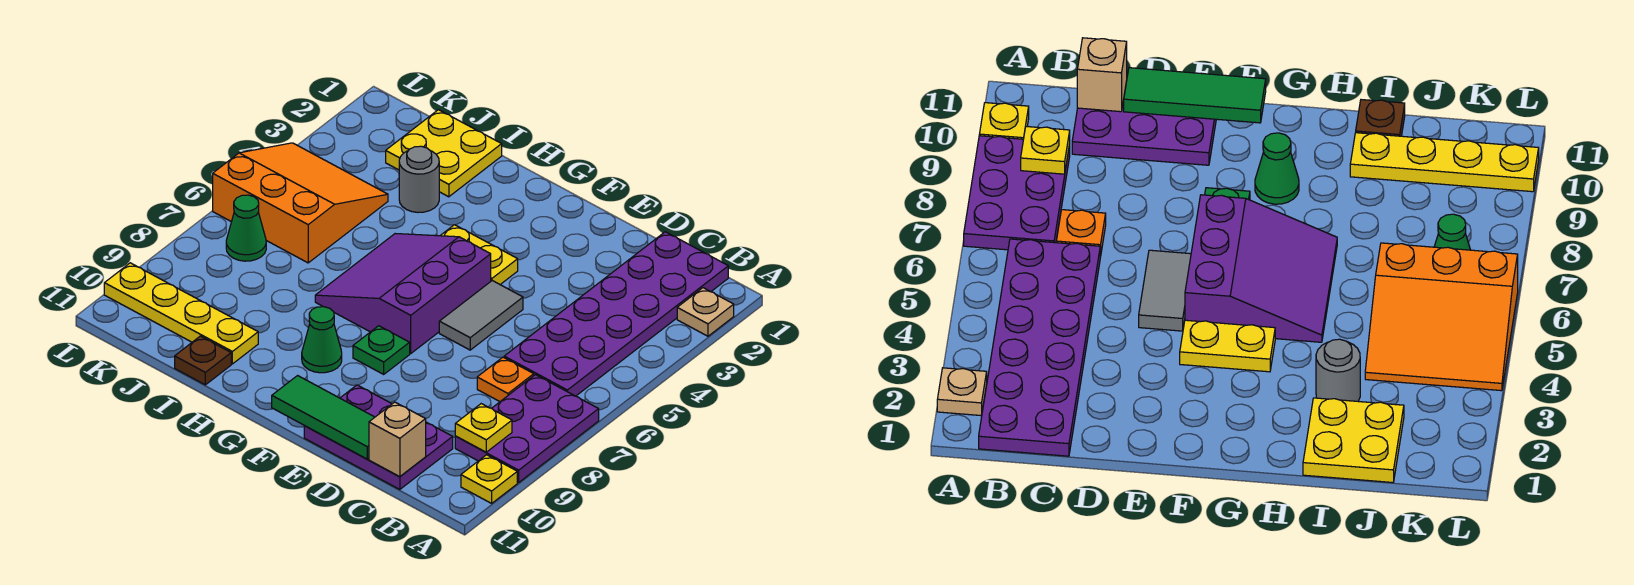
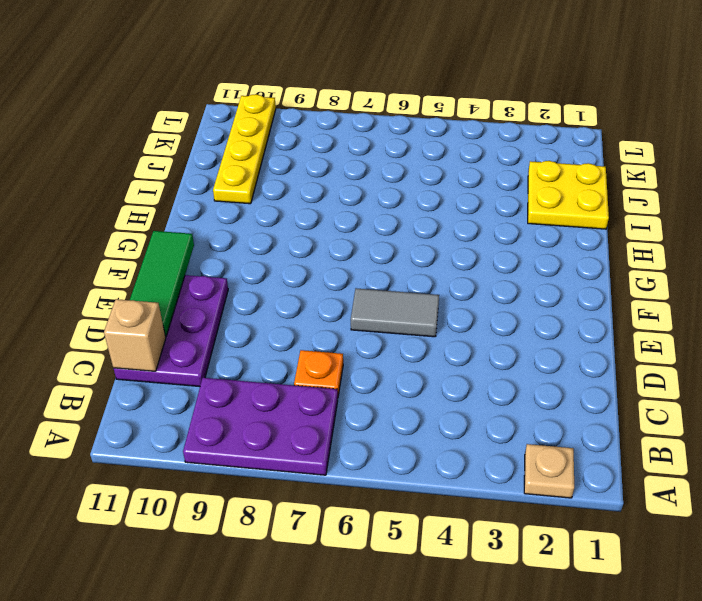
none -> yellow plate A10 level 1
none -> purple plate B1:C6 level 1
none -> yellow plate F4:G4 level 1

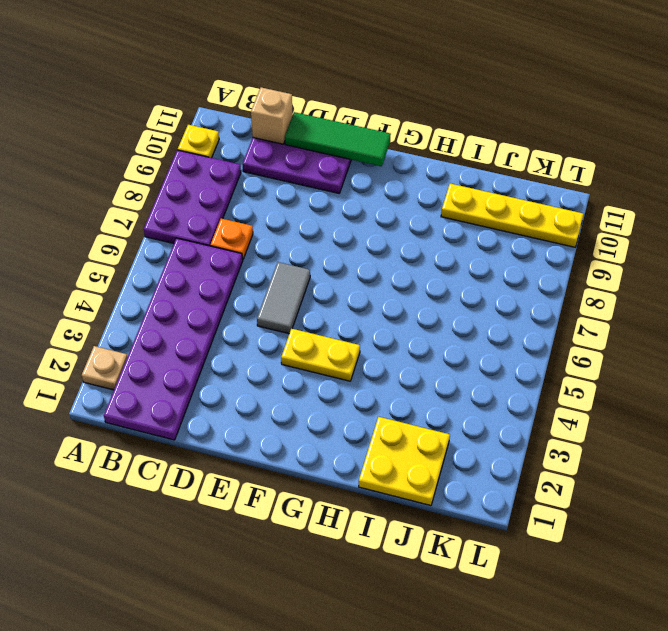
none -> purple slope F5:H7 level 1 top F
none -> green plate F8 level 1
none -> green cone G9 level 1

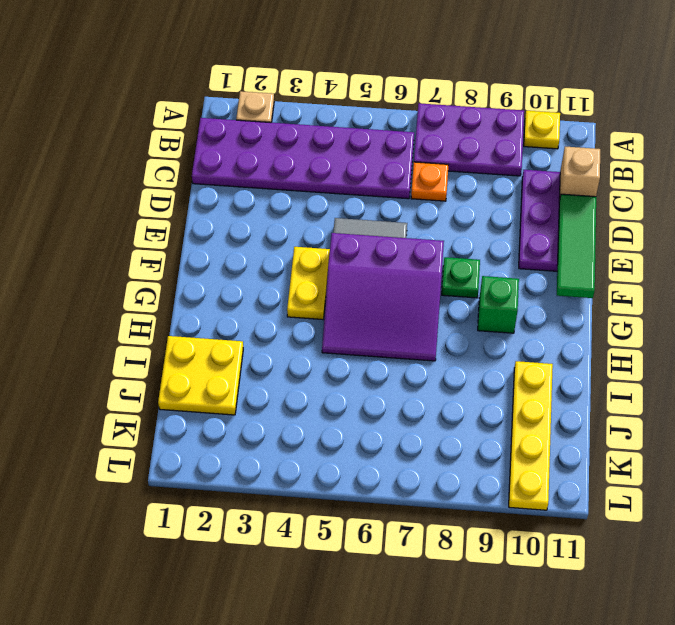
green brick G9 level 1 -> green cone G9 level 1
none -> grey round brick I3 level 1
none -> brown plate I11 level 1
none -> orange slope J4:L6 level 1 top 6

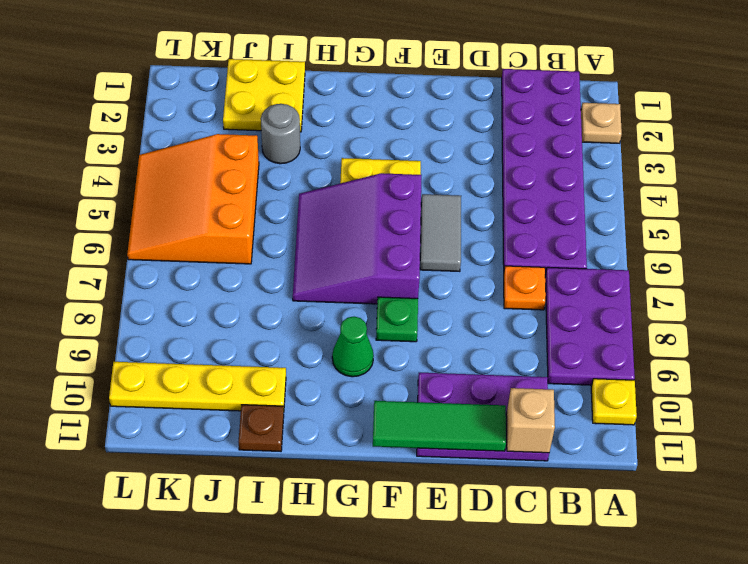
orange slope J4:L6 level 1 top J -> orange slope J4:L6 level 1 top 6
none -> green cone K7 level 1
none -> yellow plate B9 level 2

